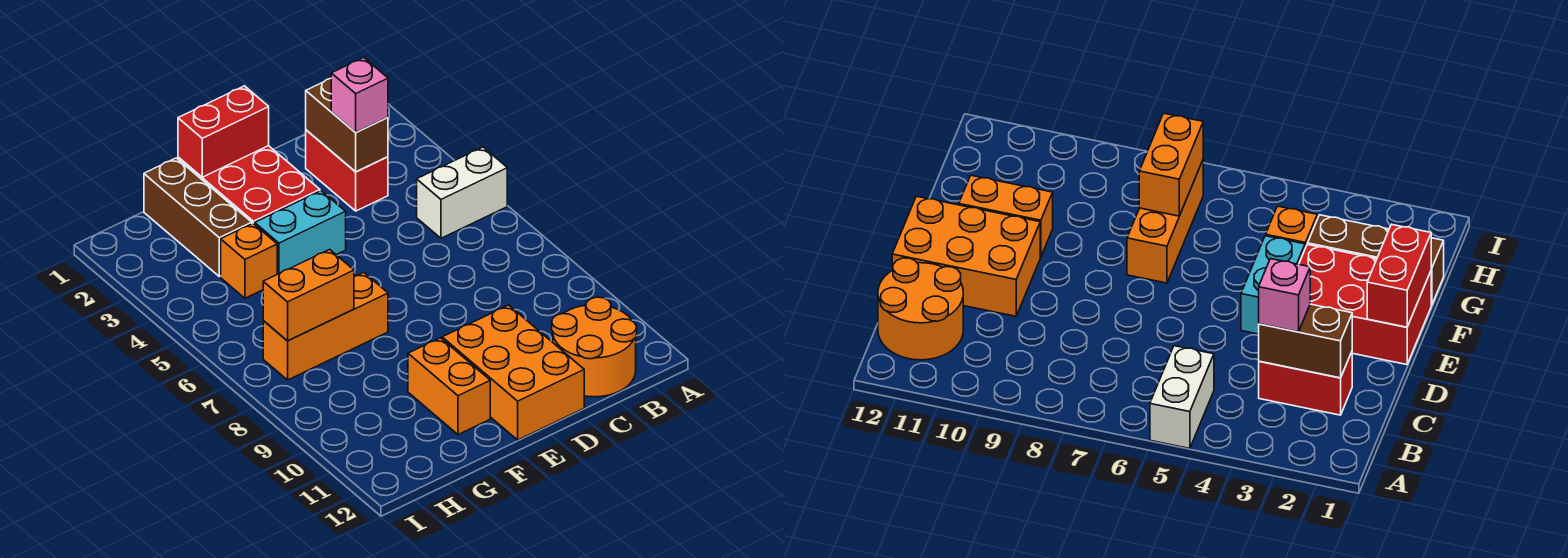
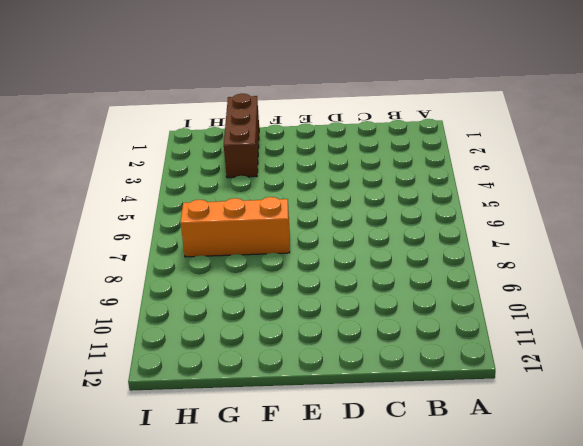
none -> white brick A5:B5 level 1
none -> orange round brick B11:C12 level 1
none -> red brick C2:C3 level 1

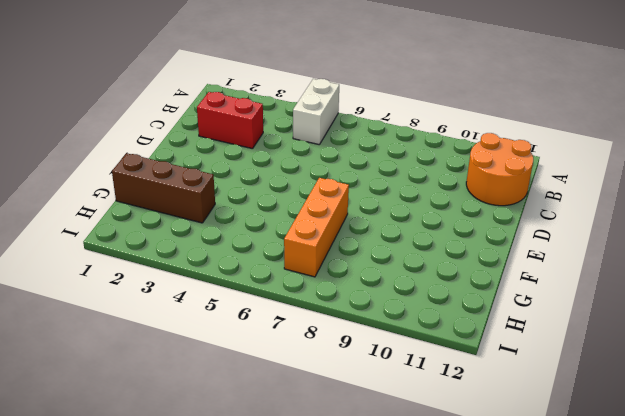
none -> orange brick D10:E12 level 1
none -> red brick E1:F3 level 1
none -> cyan brick E4:F4 level 1

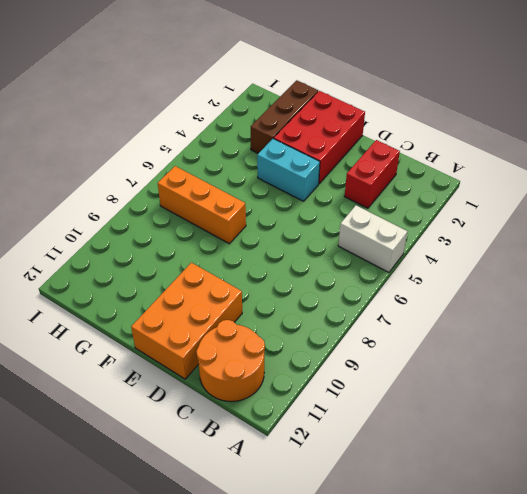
none -> orange brick F10:F11 level 1
none -> orange brick G4 level 1
none -> brown brick C2:C3 level 2

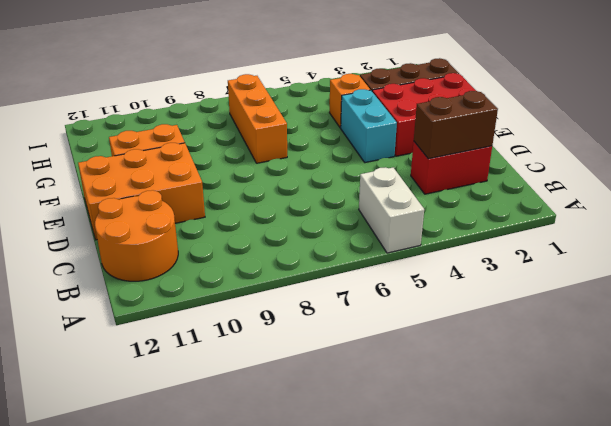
none -> red brick E1:F1 level 2
none -> orange brick G7:H7 level 2
none -> pink brick C3 level 3

